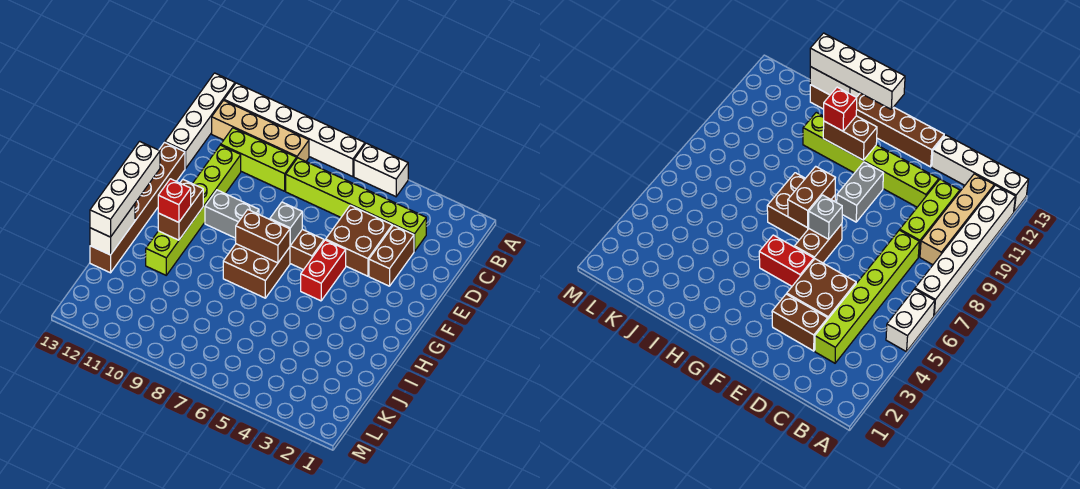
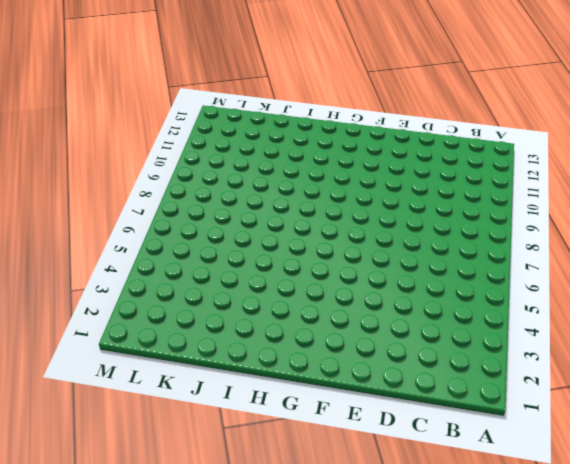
none -> white brick A5:A6 level 1
none -> white brick A7:A12 level 1
none -> white brick A13:D13 level 1

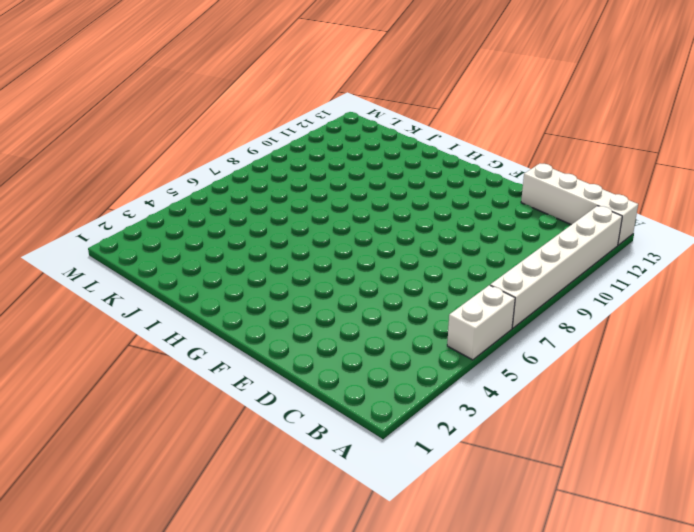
none -> tan brick B9:B12 level 1
none -> lime brick C3:C8 level 1
none -> lime brick C9:C11 level 1

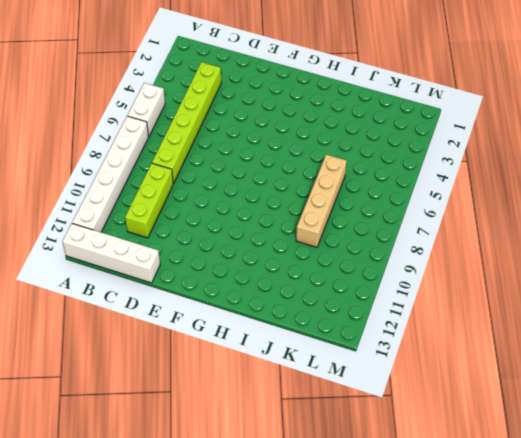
tan brick J6:J9 level 1 -> tan brick B9:B12 level 1
none -> brown brick D3:E3 level 1
none -> brown brick D4:E5 level 1
none -> lime brick D11:I11 level 1

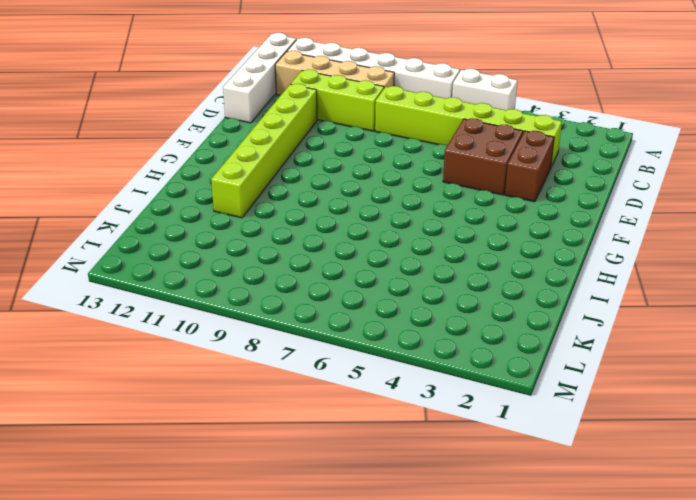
none -> brown brick E13:J13 level 1
none -> red brick F5:G5 level 1
none -> brown brick F6:F7 level 1

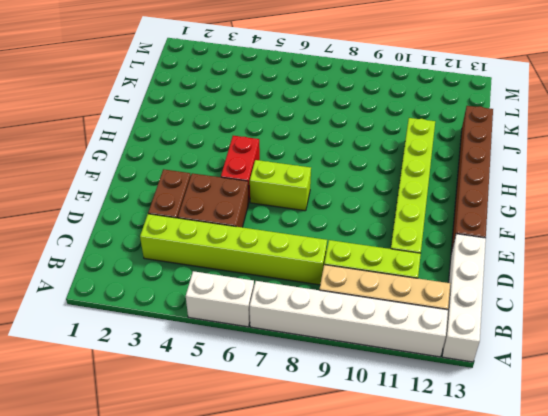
lime brick F6:F7 level 1 -> brown brick F6:F7 level 1
none -> grey brick F9:F10 level 1
none -> brown brick G7:H8 level 1
none -> grey brick F7 level 2

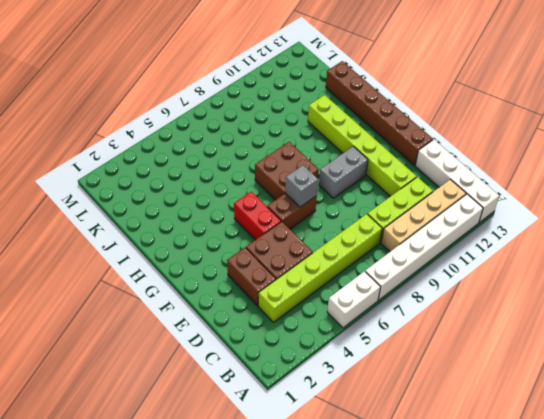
none -> brown brick G7:G8 level 2
none -> brown brick G11:H11 level 2
none -> white brick I13:J13 level 2

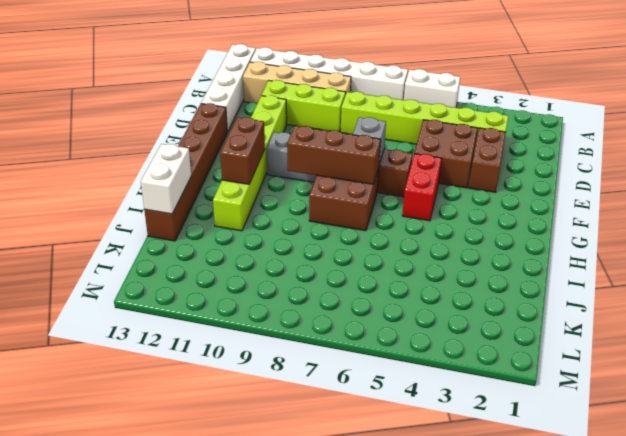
brown brick G7:G9 level 2 -> brown brick G7:G8 level 2
none -> white brick G13:J13 level 3
none -> red brick H11 level 3

